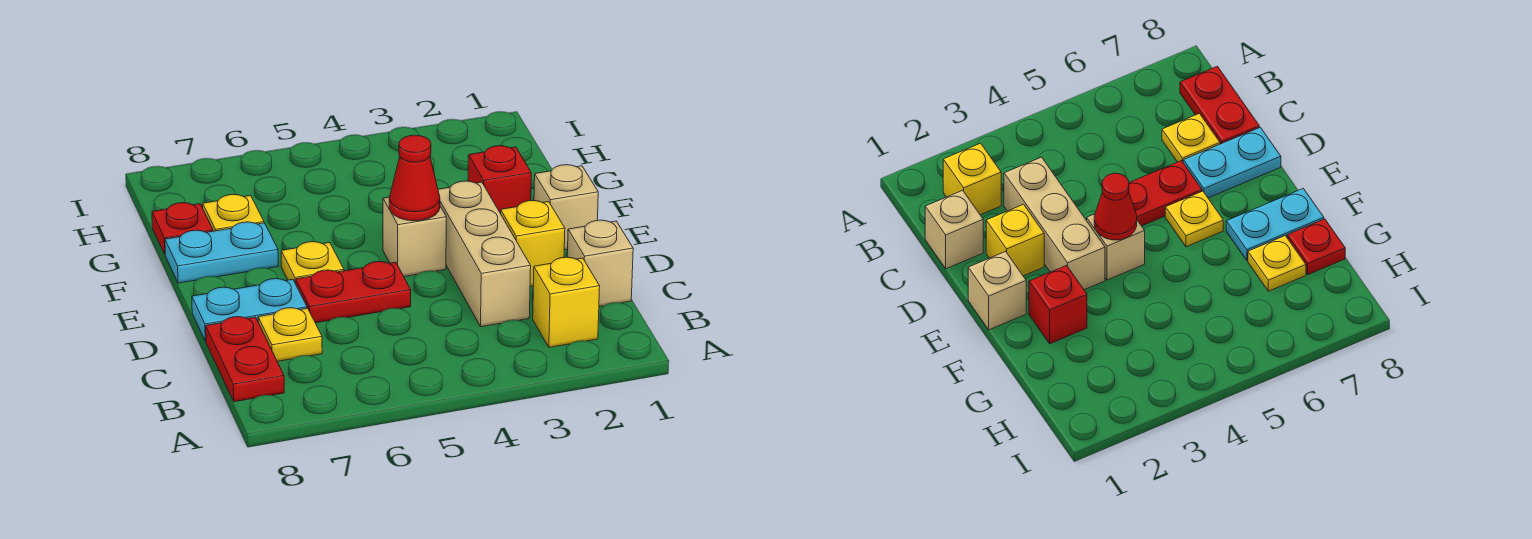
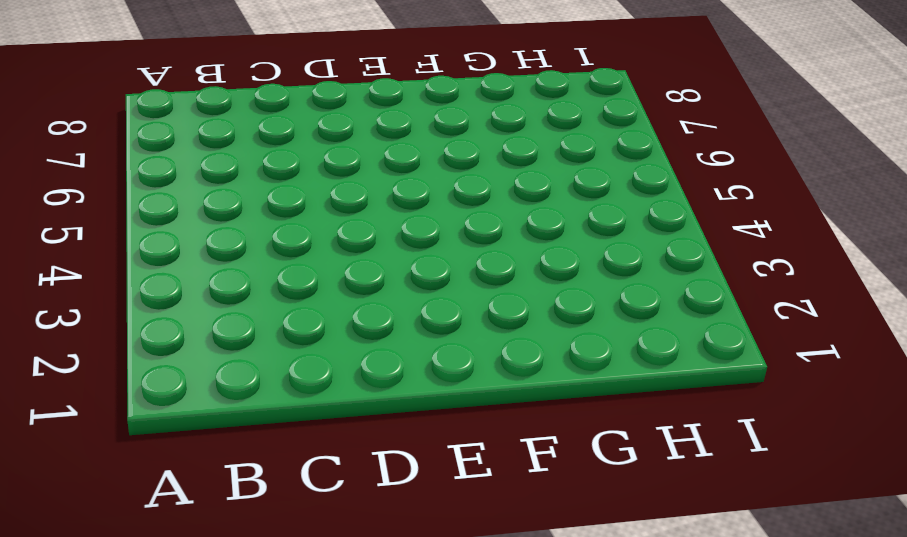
none -> yellow brick B2 level 1
none -> red plate B8:C8 level 1
none -> tan brick C1 level 1

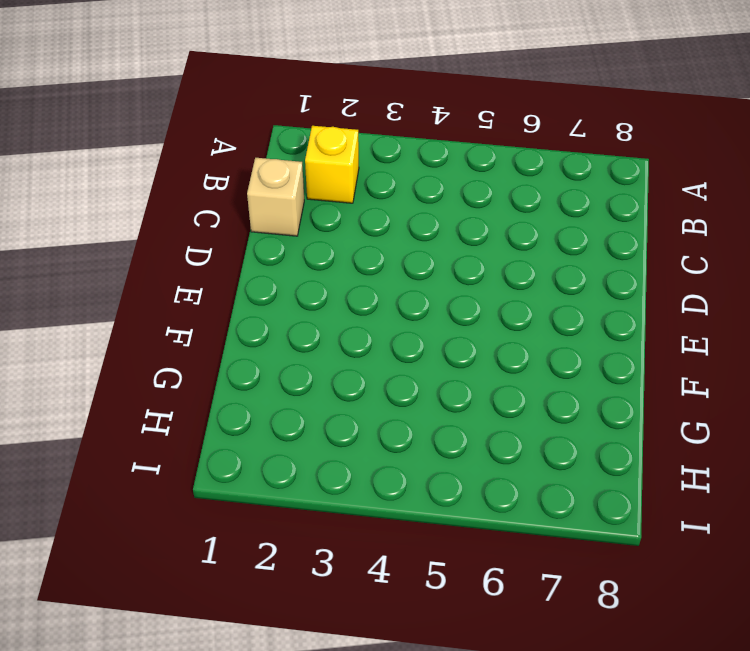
none -> red plate B8:C8 level 1
none -> tan brick C3:E3 level 1
none -> yellow plate C7 level 1

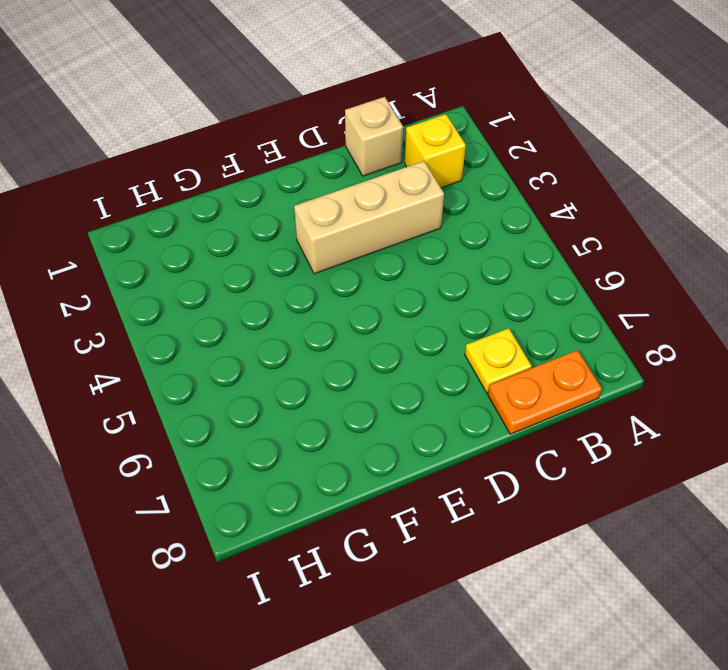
orange plate B8:C8 level 1 -> red plate B8:C8 level 1
none -> yellow brick D2 level 1
none -> red plate D5:D6 level 1
none -> cyan plate D7:D8 level 1

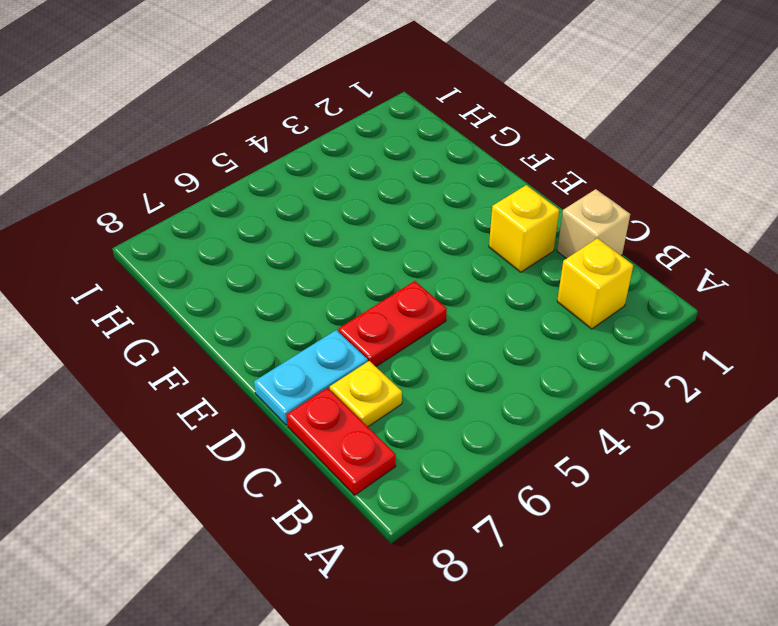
none -> tan brick C3:E3 level 1
none -> tan brick E1 level 1
none -> tan brick E4 level 1

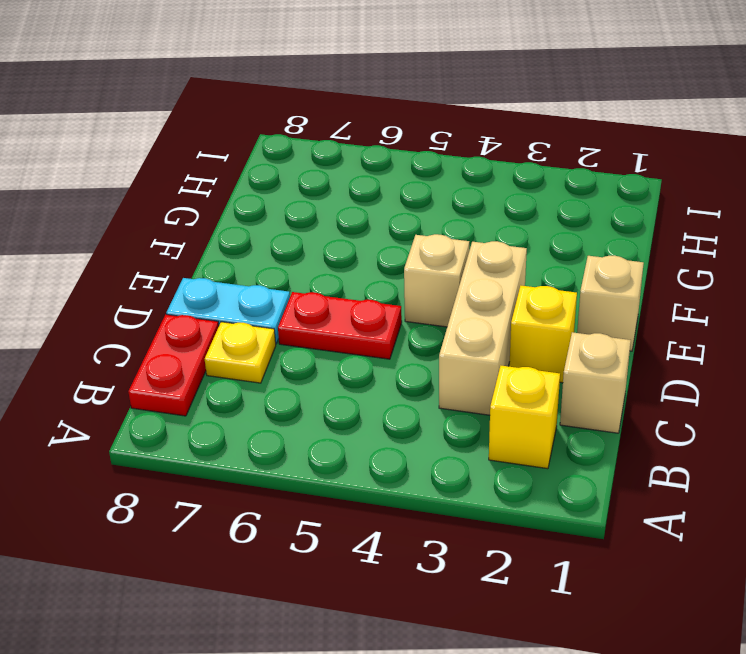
none -> yellow plate E6 level 1
none -> red brick F2 level 1
none -> cyan plate F7:F8 level 1

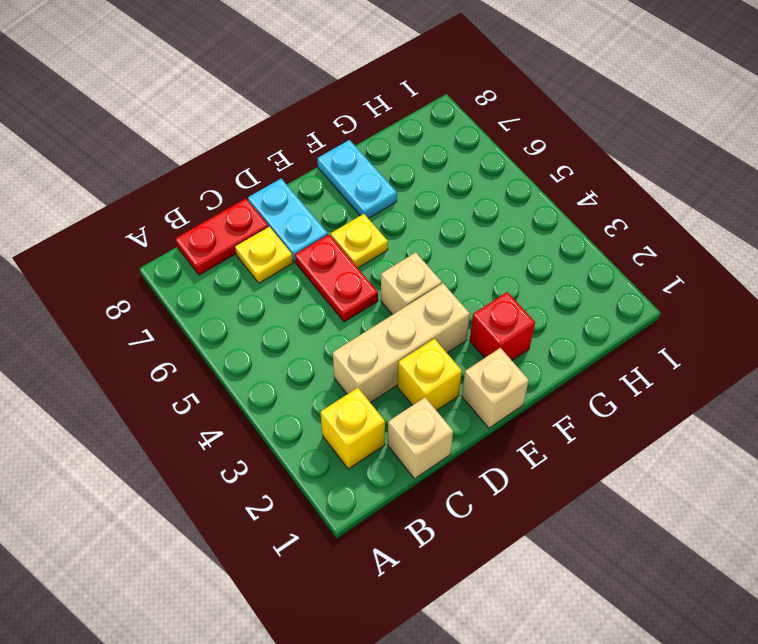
none -> yellow plate G7 level 1
none -> red plate G8 level 1
none -> red cone E4 level 2

